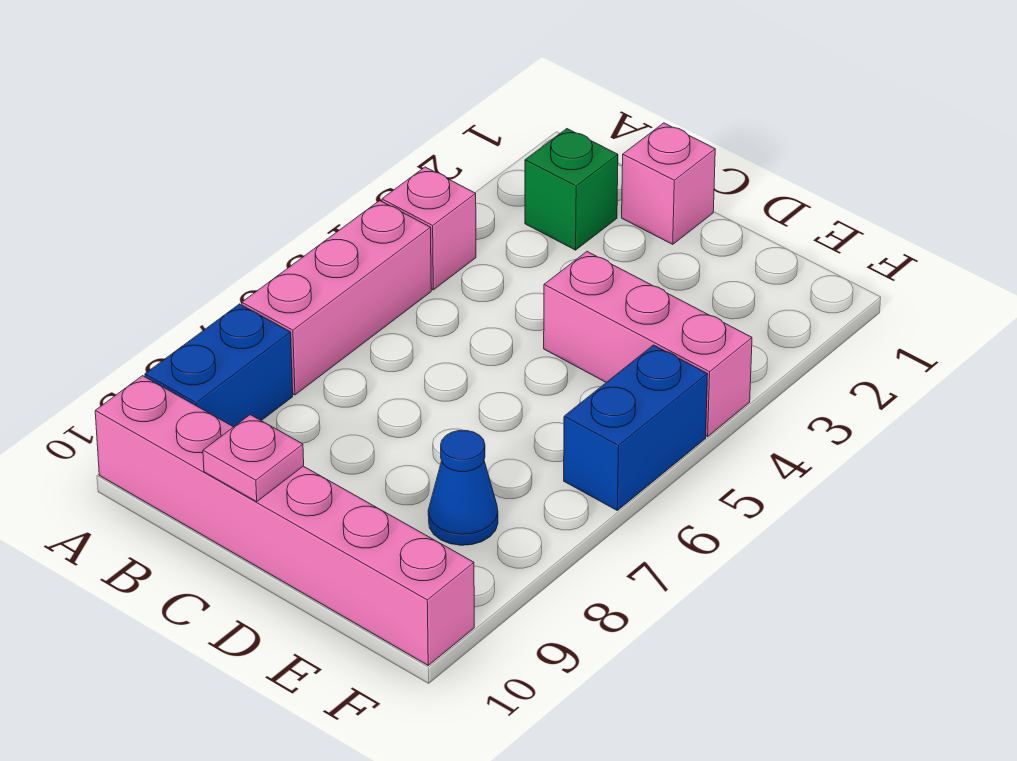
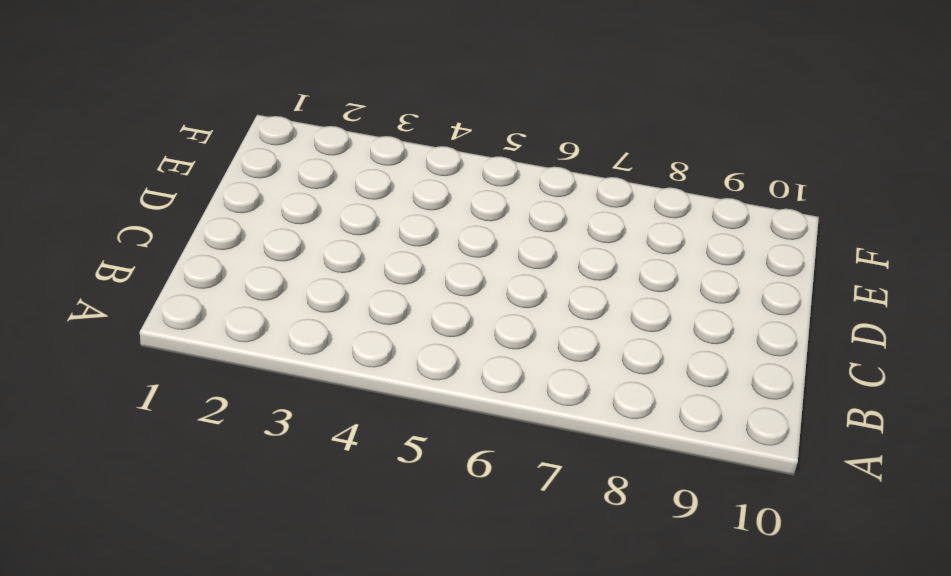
none -> pink brick A4 level 1
none -> pink brick A5:A7 level 1

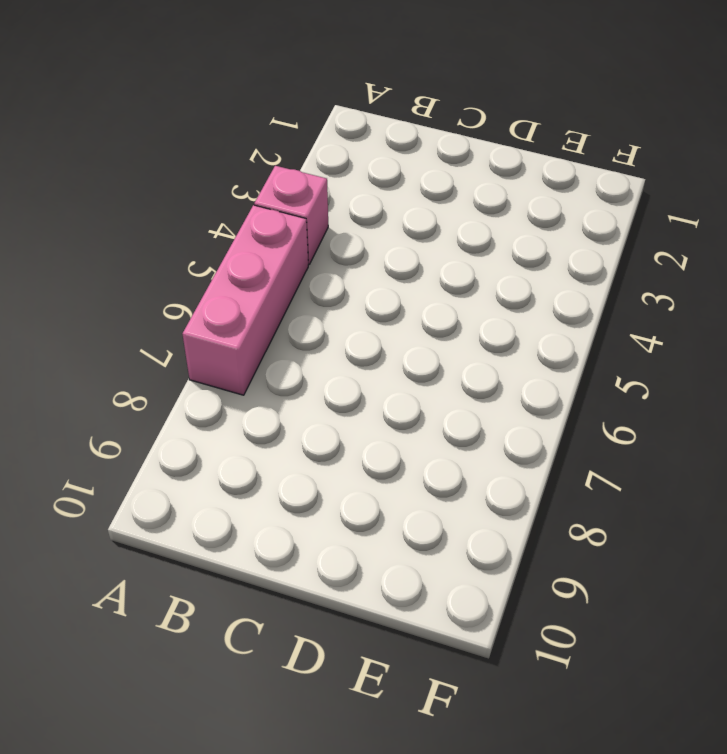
none -> blue brick A8:A9 level 1
none -> pink brick A10:F10 level 1

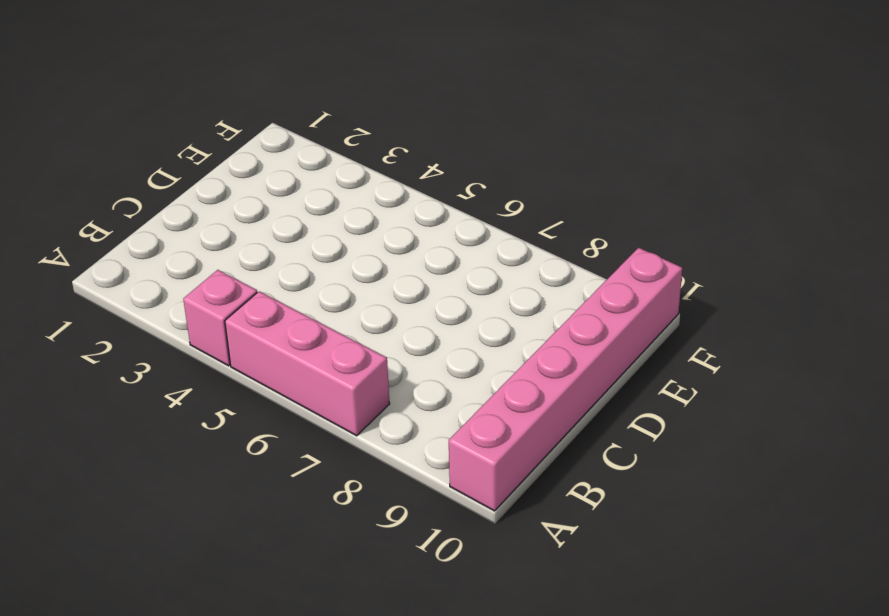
none -> blue brick A8:A9 level 1
none -> green brick B2 level 1

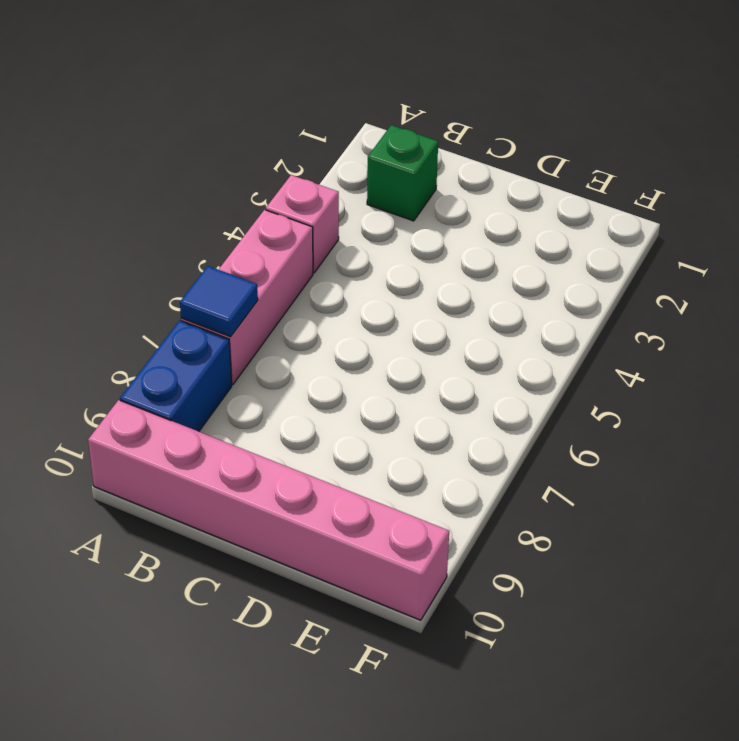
blue tile A7 level 2 -> none
none -> pink brick C1 level 1
none -> pink brick D4:F4 level 1

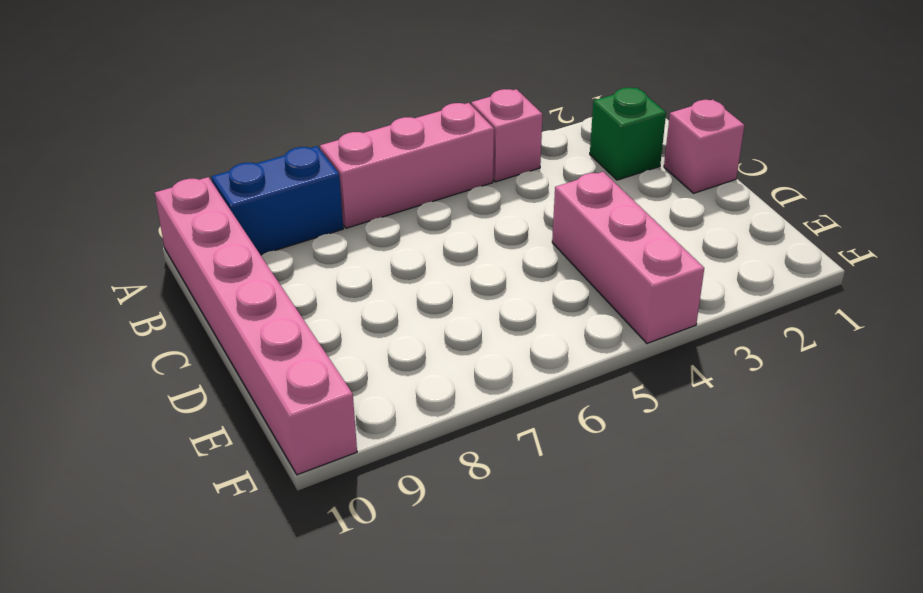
none -> blue cone E8 level 1
none -> blue brick F5:F6 level 1

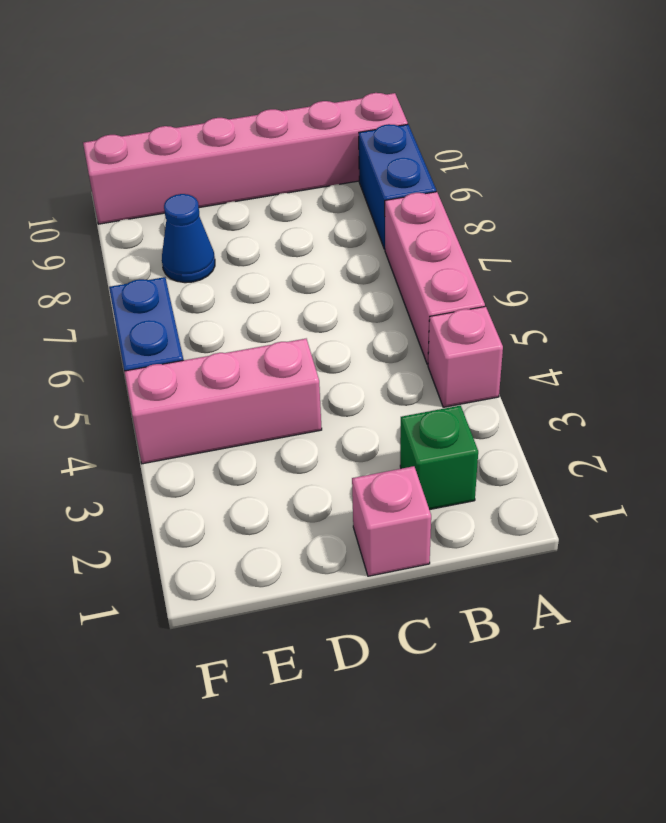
none -> pink plate C10 level 2

